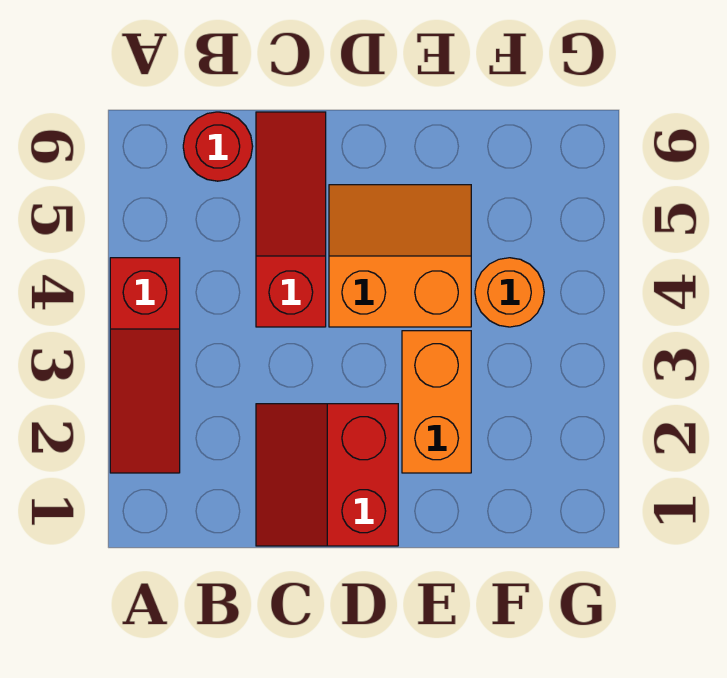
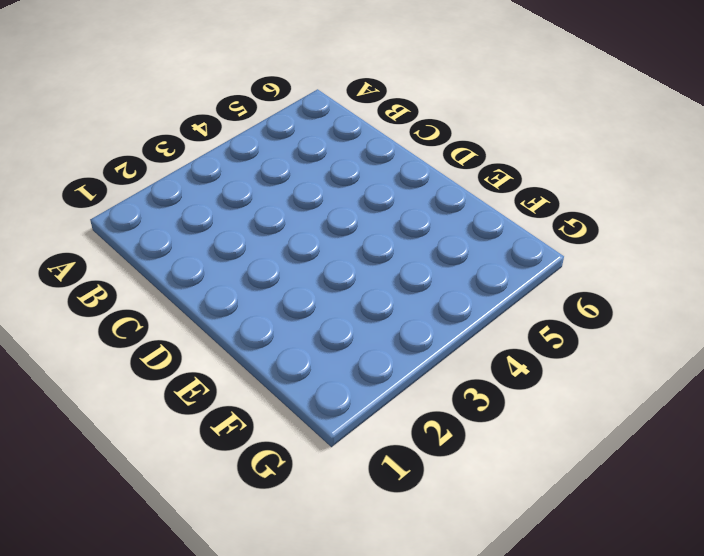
none -> red slope A2:A4 level 1 top 4
none -> red round brick B6 level 1

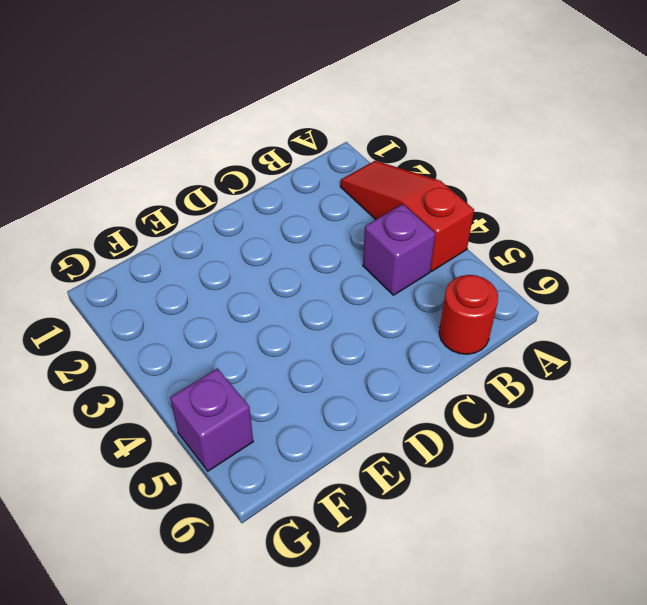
purple brick B4 level 1 -> none
purple brick G5 level 1 -> none
none -> red slope C1:D2 level 1 top D
none -> red slope C4:C6 level 1 top 4

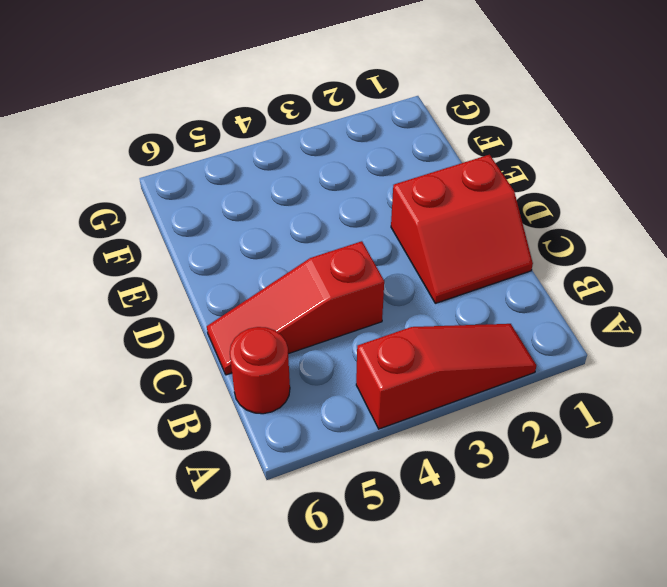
none -> orange slope D4:E5 level 1 top 4
none -> orange brick E2:E3 level 1

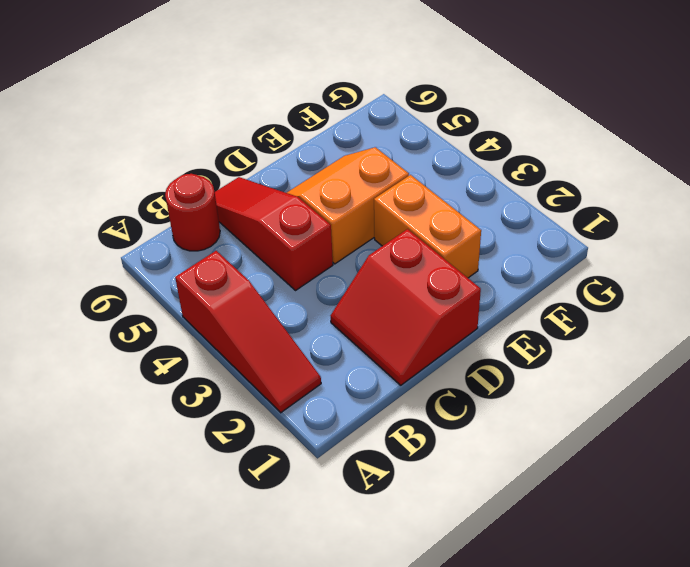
none -> orange round brick F4 level 1

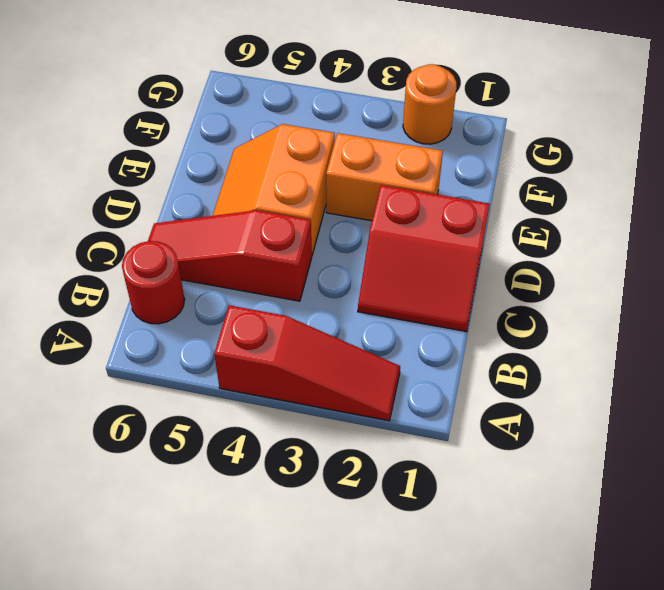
orange round brick G2 level 1 -> orange round brick F4 level 1

